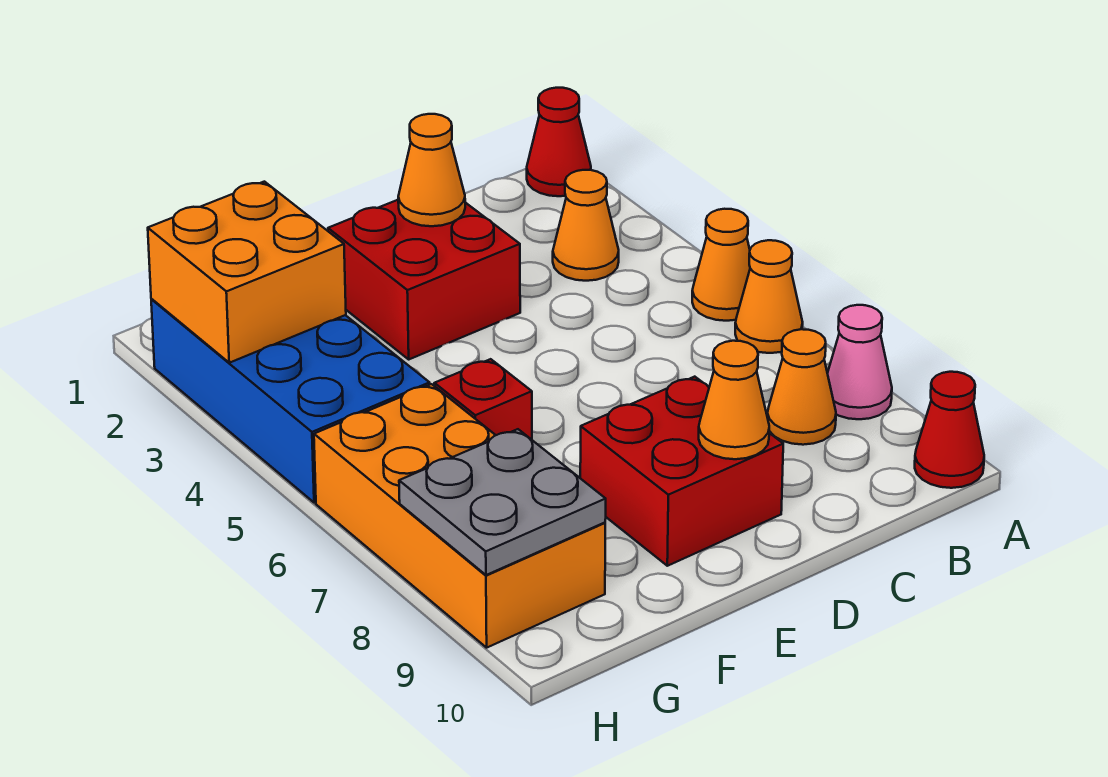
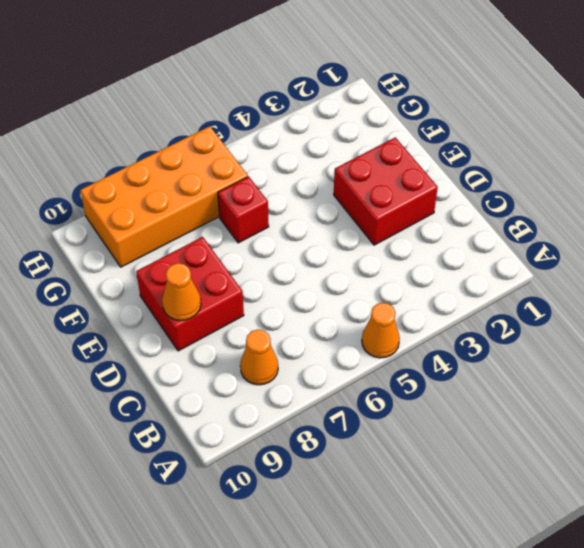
none -> red cone A1 level 1
none -> orange cone A6 level 1
none -> pink cone A8 level 1

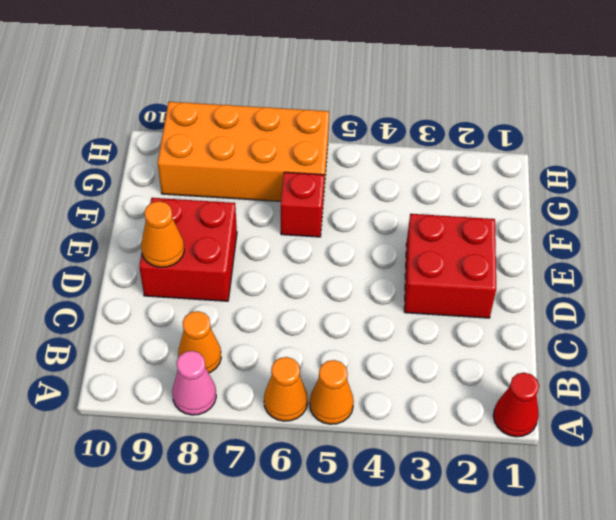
none -> red cone A10 level 1
none -> orange cone B3 level 1
none -> blue brick G2:H5 level 1

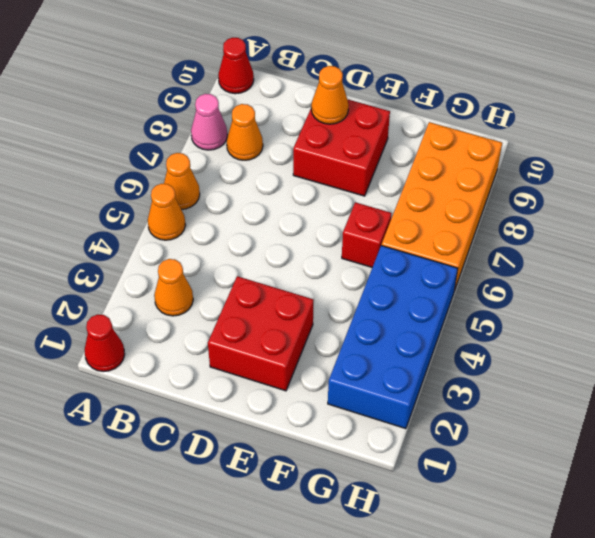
none -> orange cone D2 level 2
none -> orange brick G2:H3 level 2
none -> grey plate G8:H9 level 2

